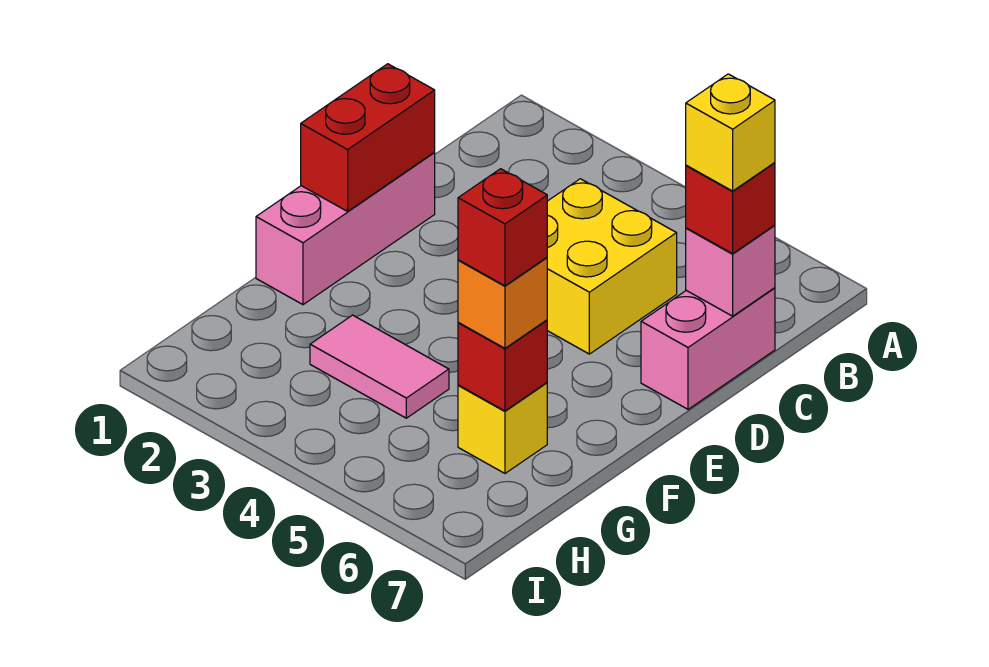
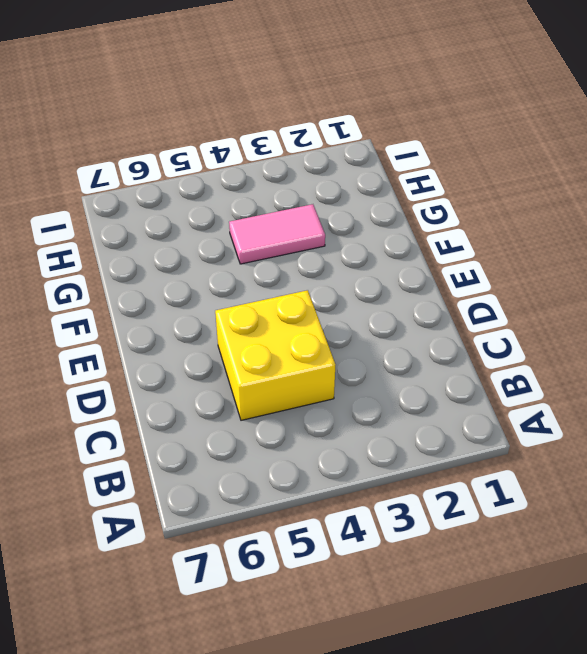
none -> pink brick C7:D7 level 1
none -> pink brick D1:F1 level 1
none -> yellow brick G6 level 1

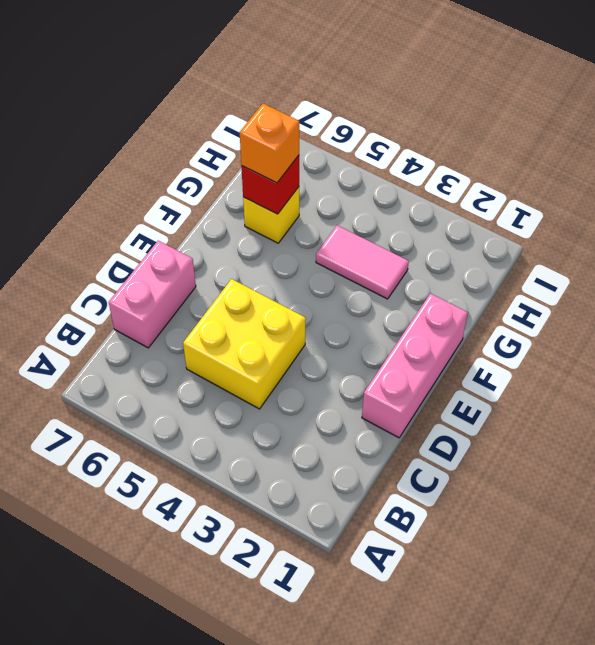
none -> pink brick C7 level 2
none -> red brick D1:E1 level 2
none -> red brick C7 level 3

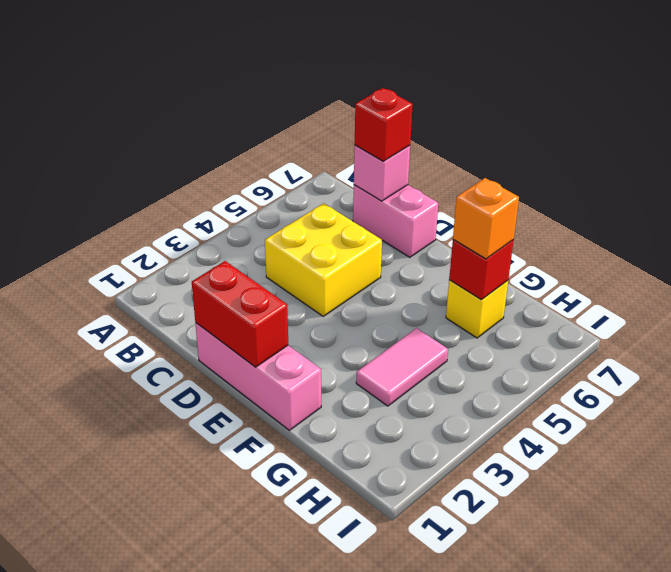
none -> yellow brick C7 level 4
none -> red brick G6 level 4

